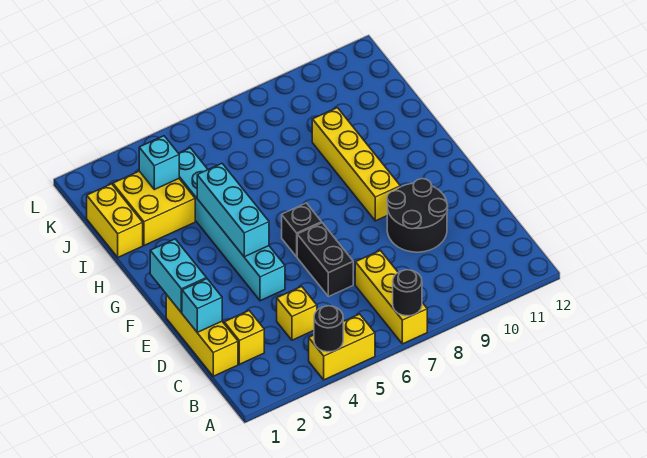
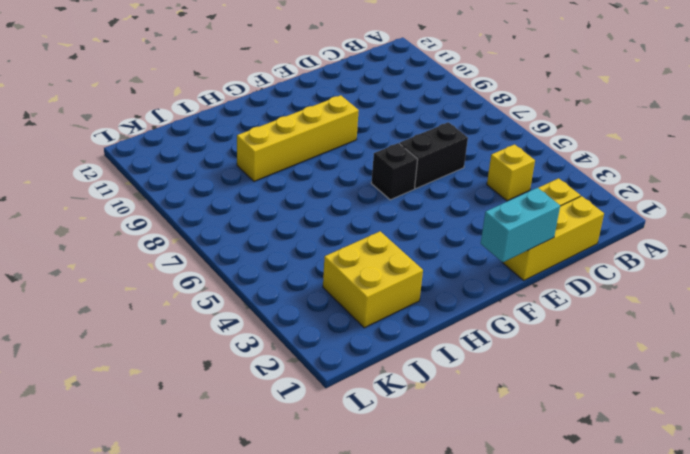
none -> yellow brick A4:A5 level 1
none -> yellow brick A7:C7 level 1
none -> black round brick D9:E10 level 1

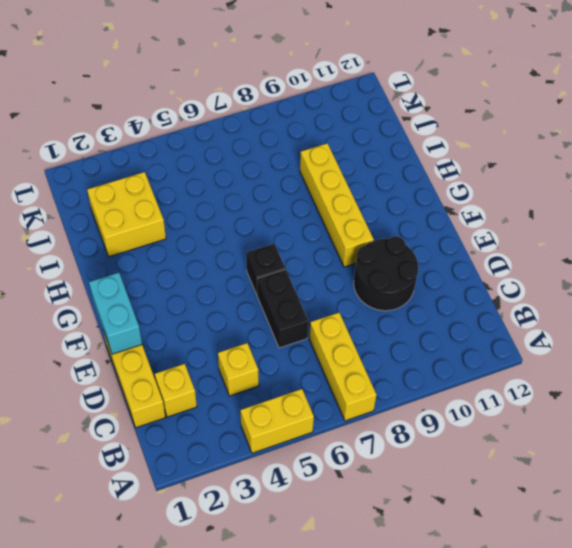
none -> cyan brick E4:J4 level 1
none -> yellow brick I1:J1 level 1
none -> black round brick A4 level 2

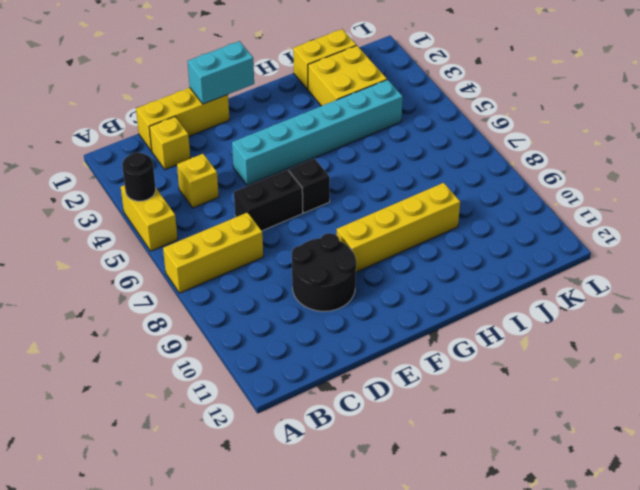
none -> black round brick A7 level 2
none -> cyan brick D1 level 2
none -> cyan brick F4:H4 level 2

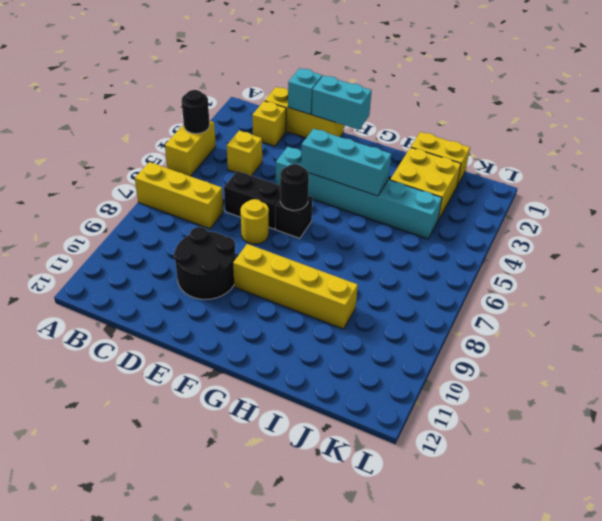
yellow round brick E7 level 1 -> none
black round brick F6 level 2 -> black round brick A7 level 2
none -> cyan brick J3 level 2

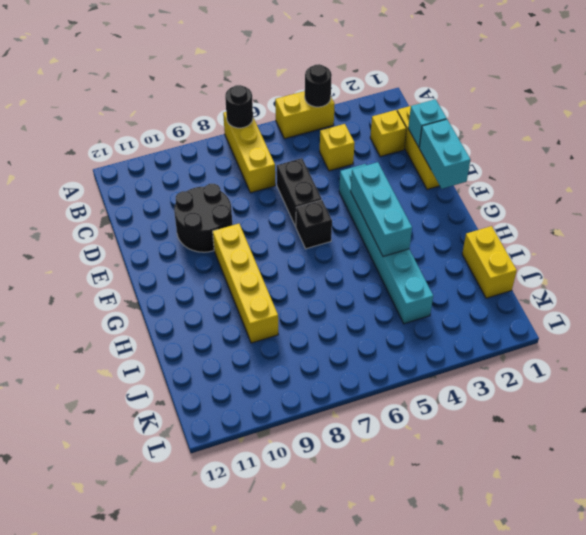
none -> yellow brick I2:J3 level 1
none -> cyan brick J3 level 2

